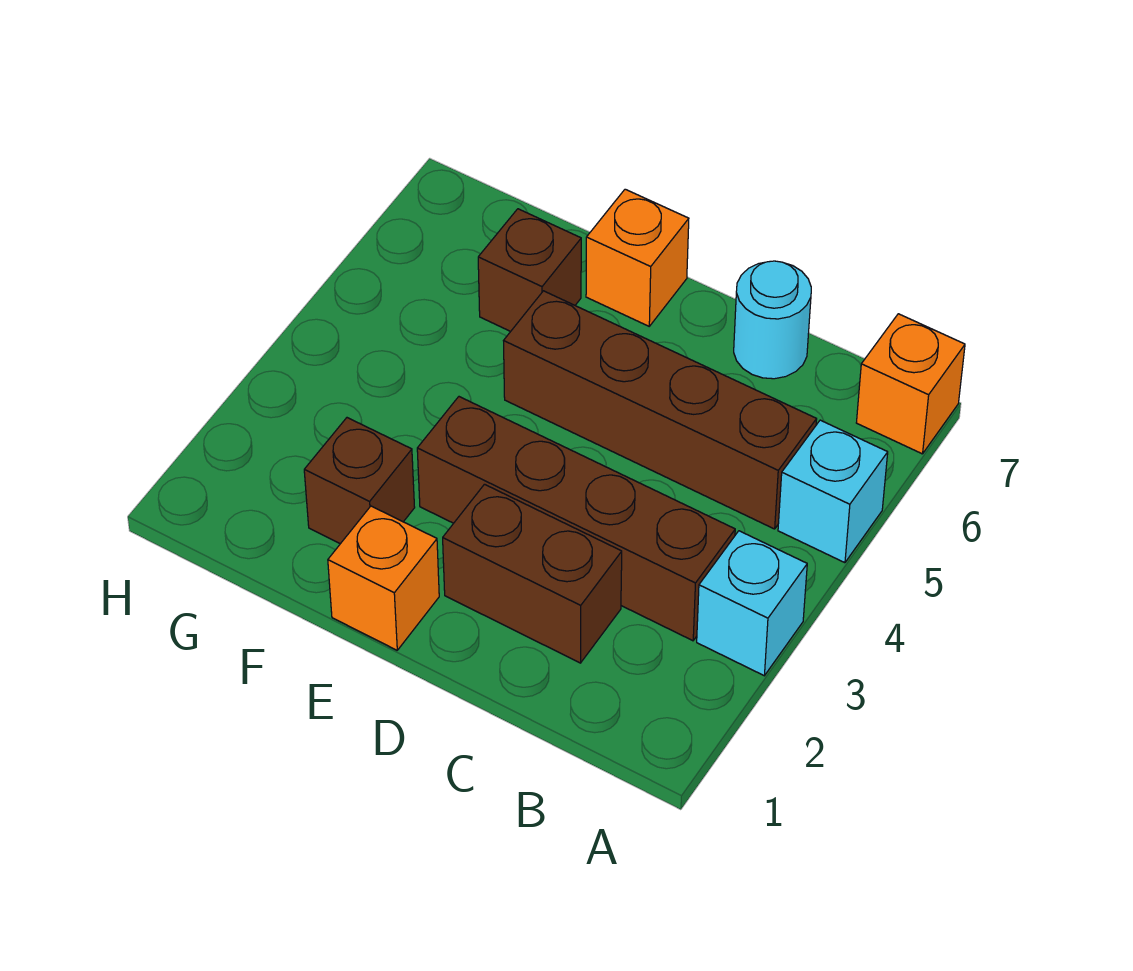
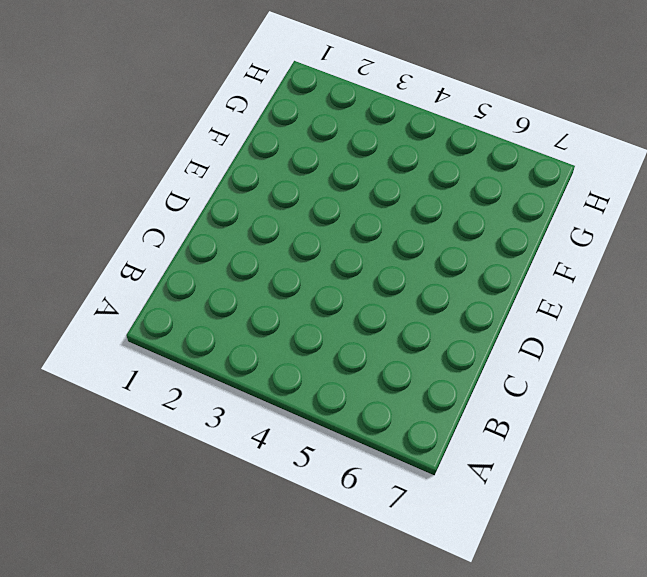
none -> cyan brick A3 level 1
none -> cyan brick A5 level 1

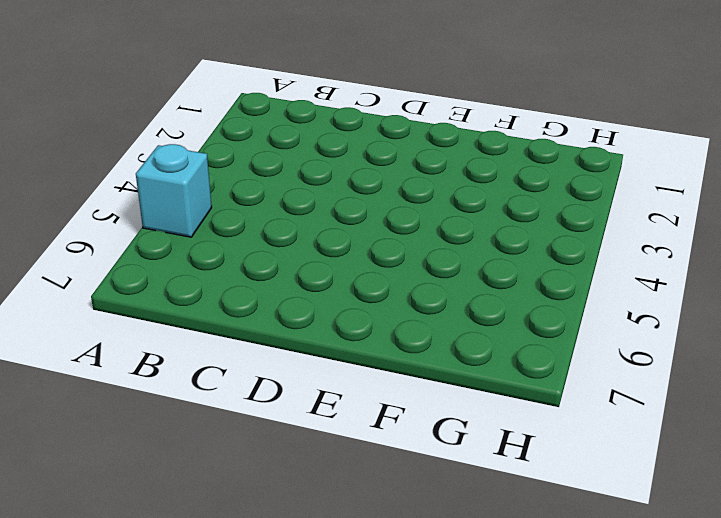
none -> cyan brick A3 level 1
none -> orange brick A7 level 1

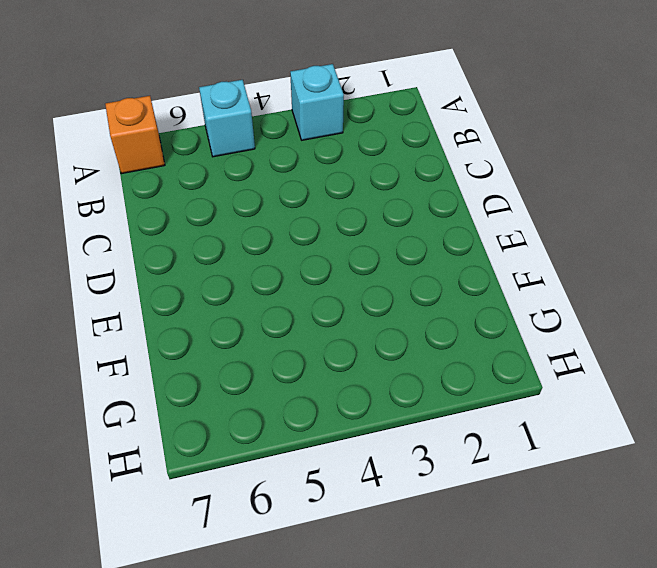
none -> brown brick B3:E3 level 1
none -> brown brick B5:E5 level 1

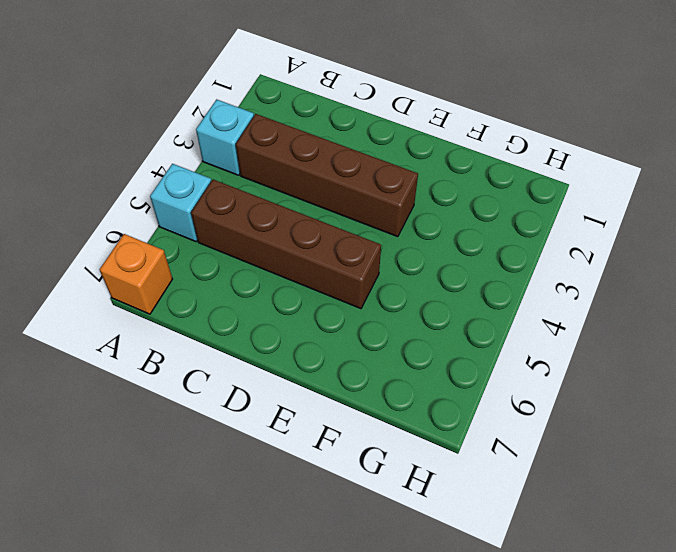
none -> brown brick C2:D2 level 1
none -> cyan round brick C7 level 1

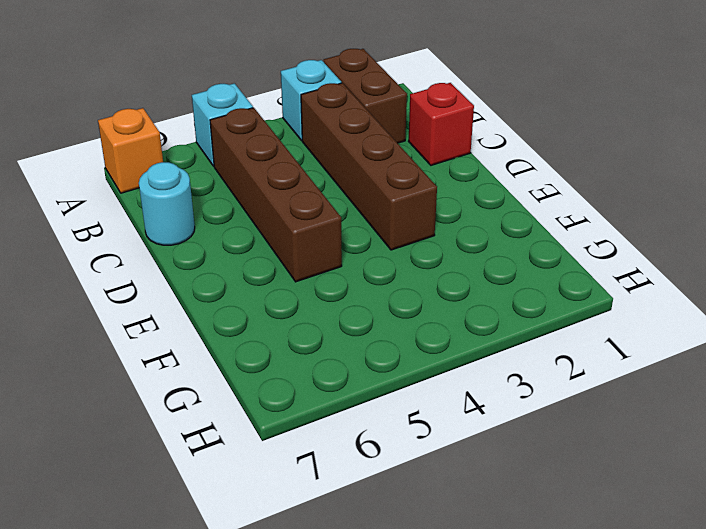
brown brick A2:B2 level 1 -> brown brick C2:D2 level 1
red brick C1 level 1 -> none
none -> orange brick E1 level 1
none -> orange brick E7 level 1

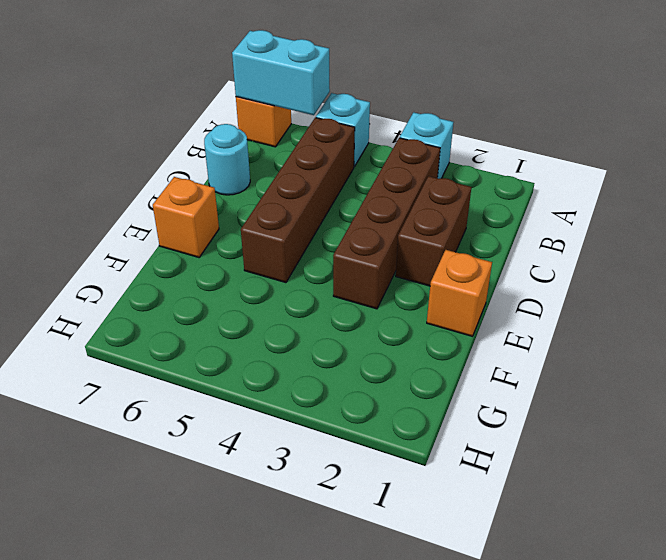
cyan brick A6:A7 level 2 -> none
none -> brown brick F2 level 1
none -> brown brick F6 level 1

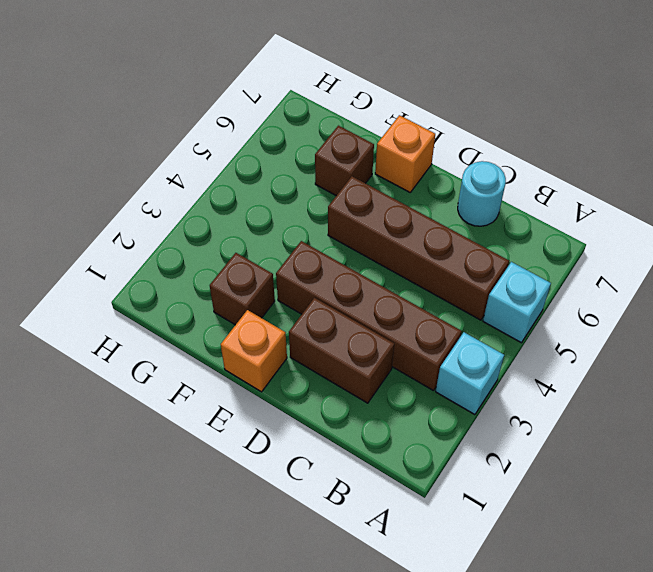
none -> orange brick A7 level 1

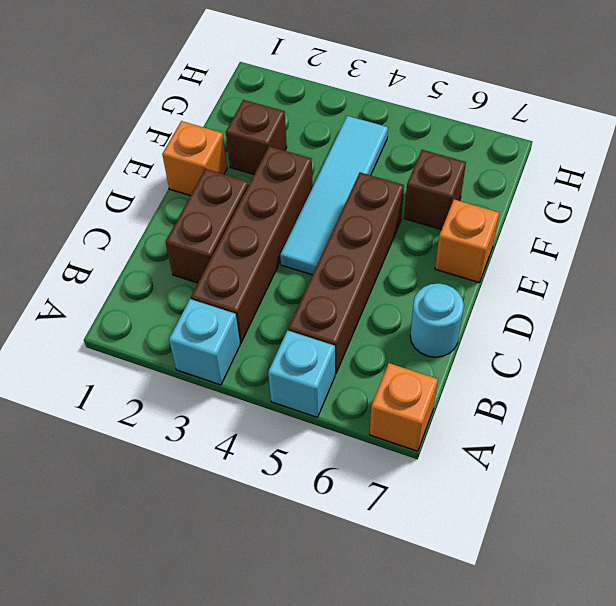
cyan tile D4:G4 level 1 -> none

